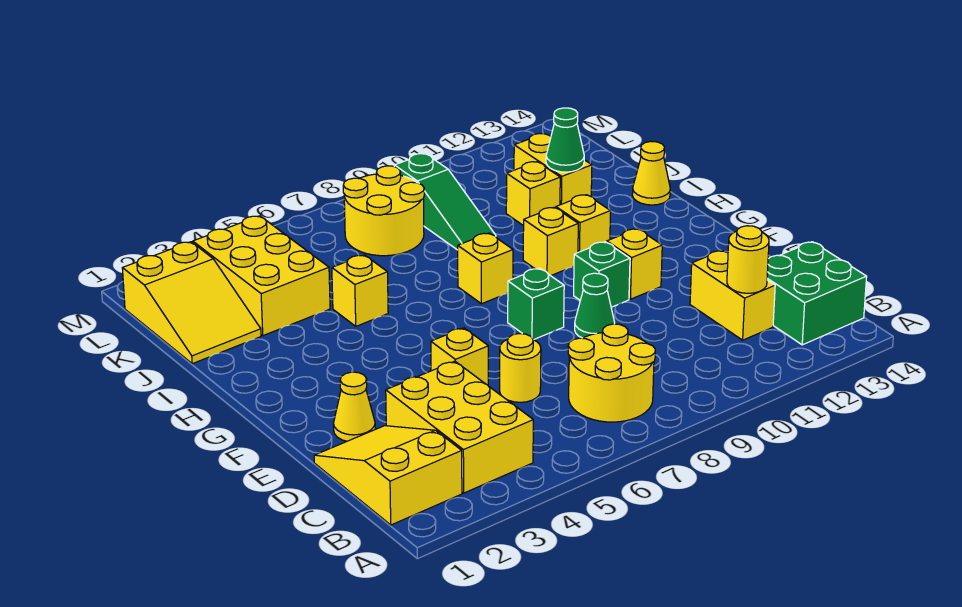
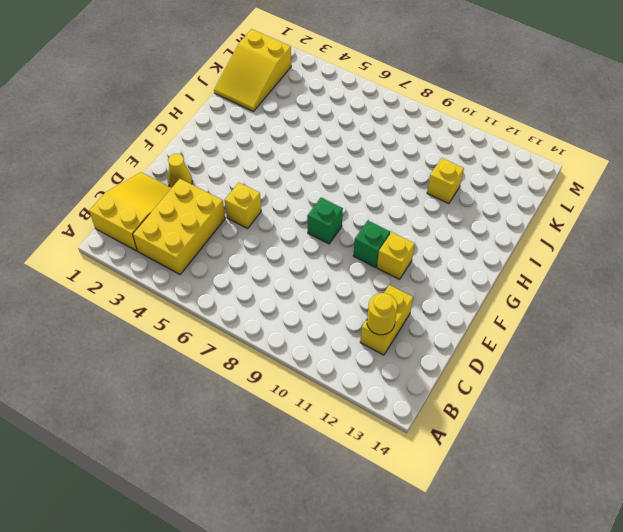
none -> yellow round brick B7:C8 level 1
none -> green brick B13:C14 level 1
none -> yellow round brick D6 level 1

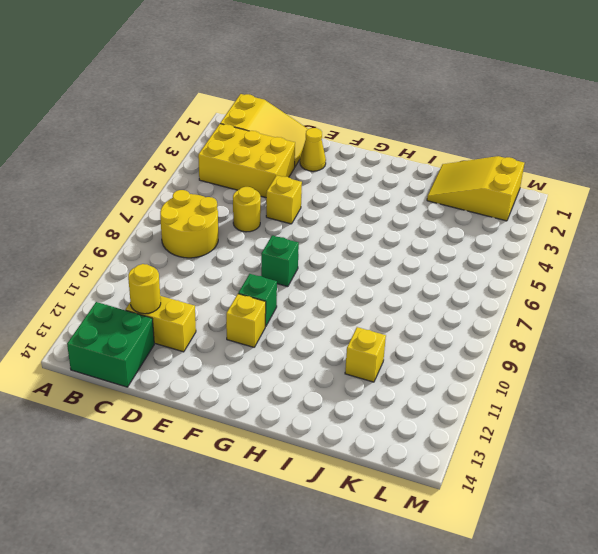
none -> green cone E9 level 1
none -> yellow brick H8 level 1
none -> yellow brick H10 level 1

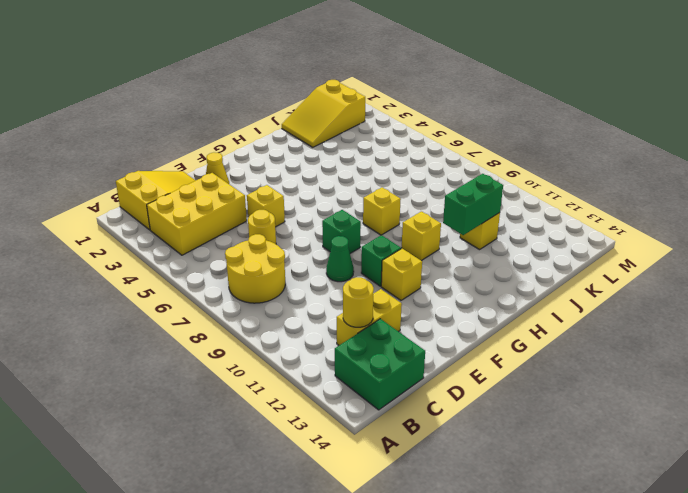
green brick I11:J11 level 2 -> none
none -> yellow brick H11 level 1
none -> yellow brick I5 level 1
none -> yellow cone I14 level 1

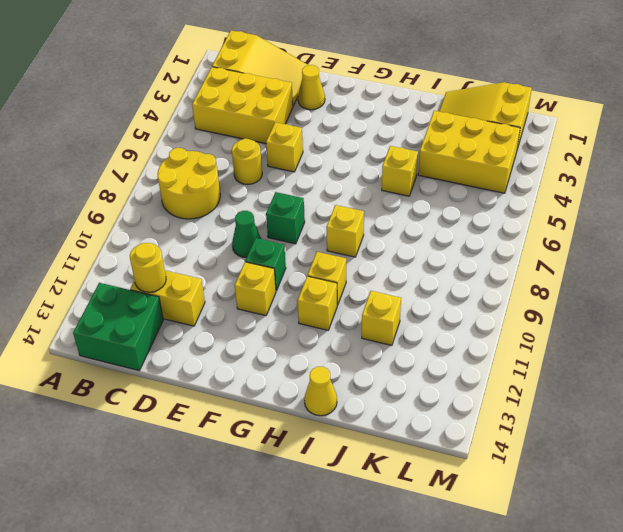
none -> green slope J9:L9 level 1 top L
none -> yellow brick J12:K12 level 1
none -> yellow round brick K7:L8 level 1

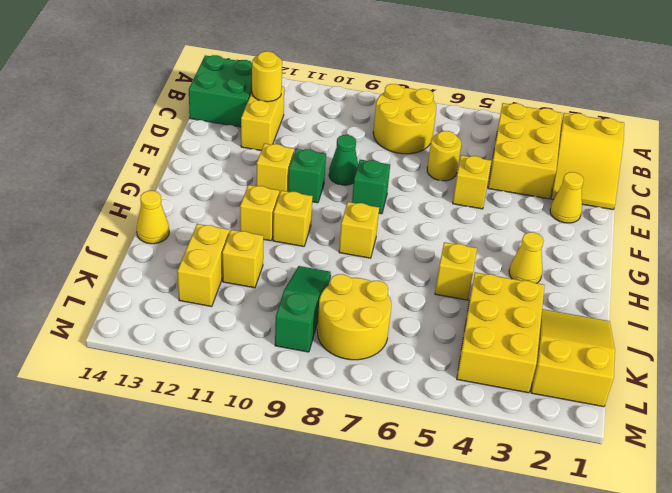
yellow cone H3 level 1 -> none
none -> green cone J12 level 2

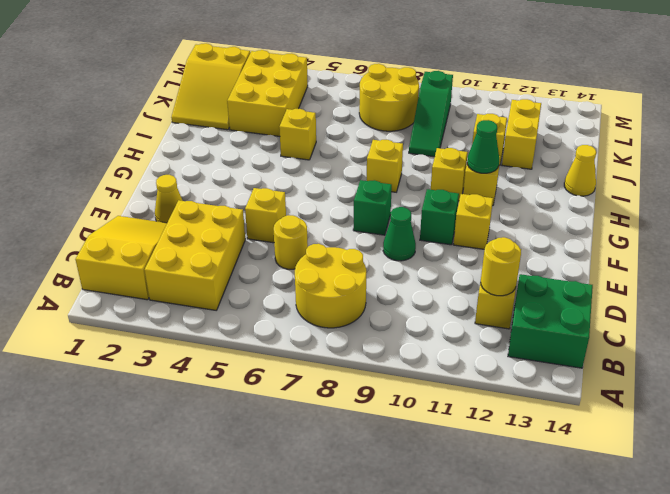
green cone H11 level 2 -> green cone J12 level 2

